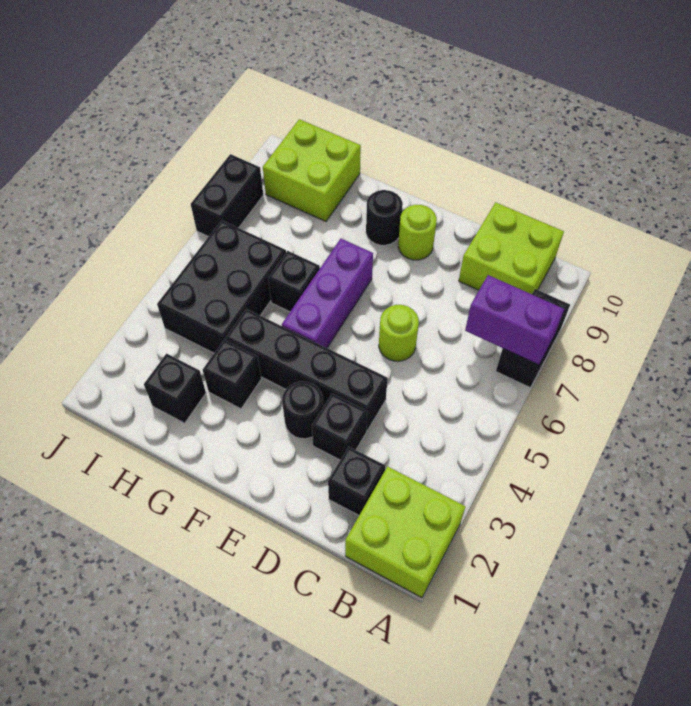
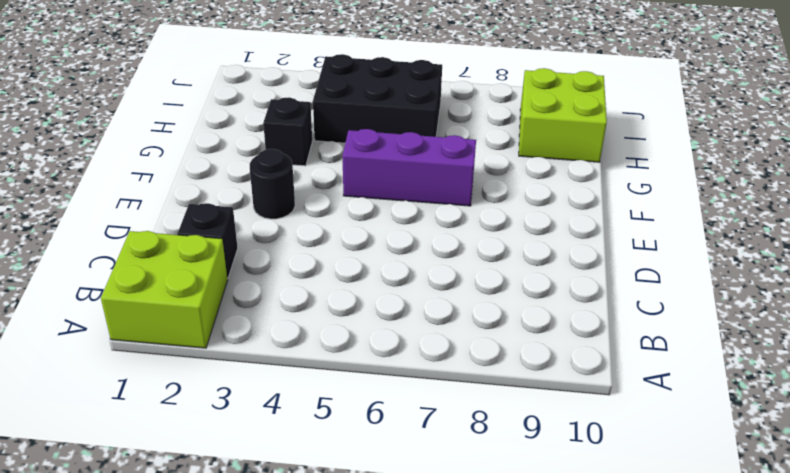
none -> black brick A7:A8 level 1
none -> lime brick B9:C10 level 1
none -> black brick D3 level 1

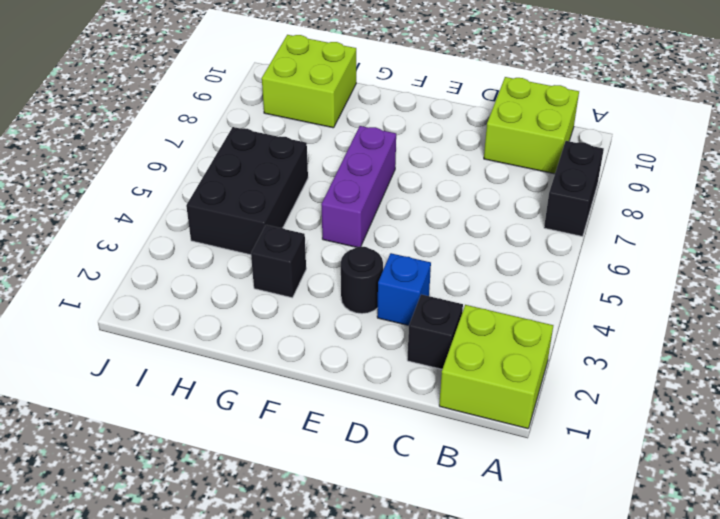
blue brick D3 level 1 -> black brick D3 level 1
none -> black brick D4:G4 level 1
none -> lime round brick D6 level 1
none -> lime round brick E9 level 1

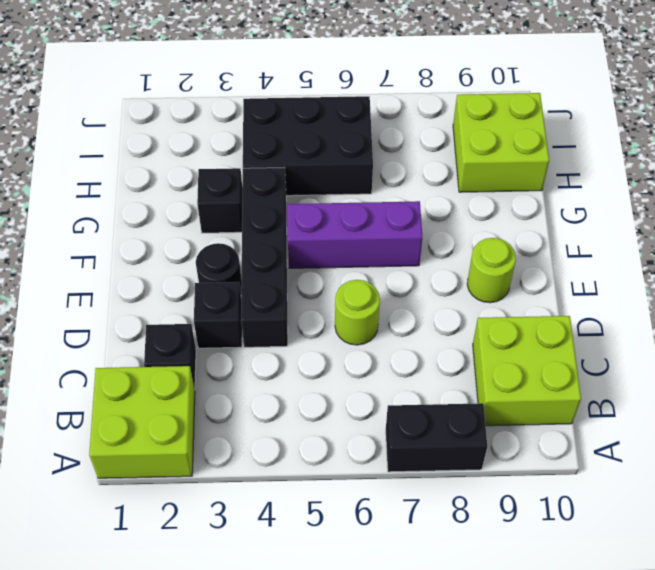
none -> black round brick F9 level 1
none -> black brick G6 level 1
none -> black brick H2 level 1

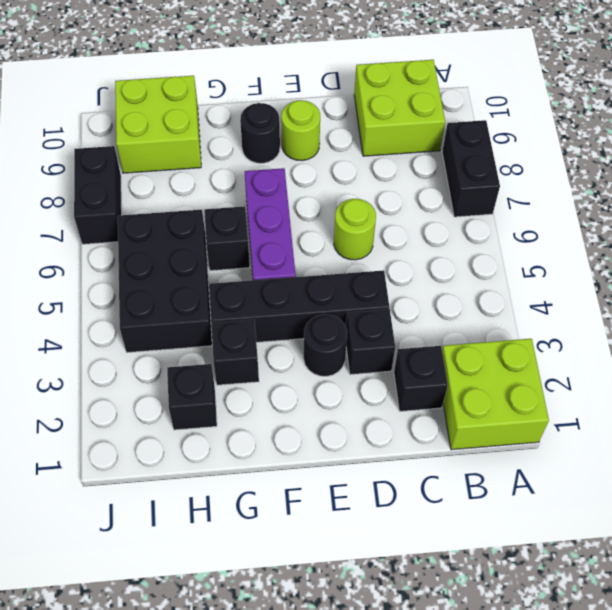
none -> purple brick A7:B7 level 2

